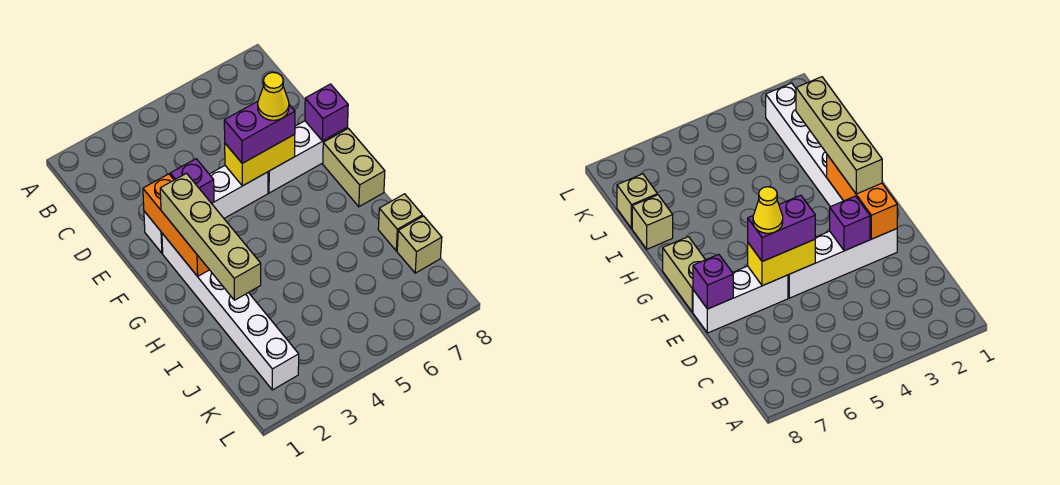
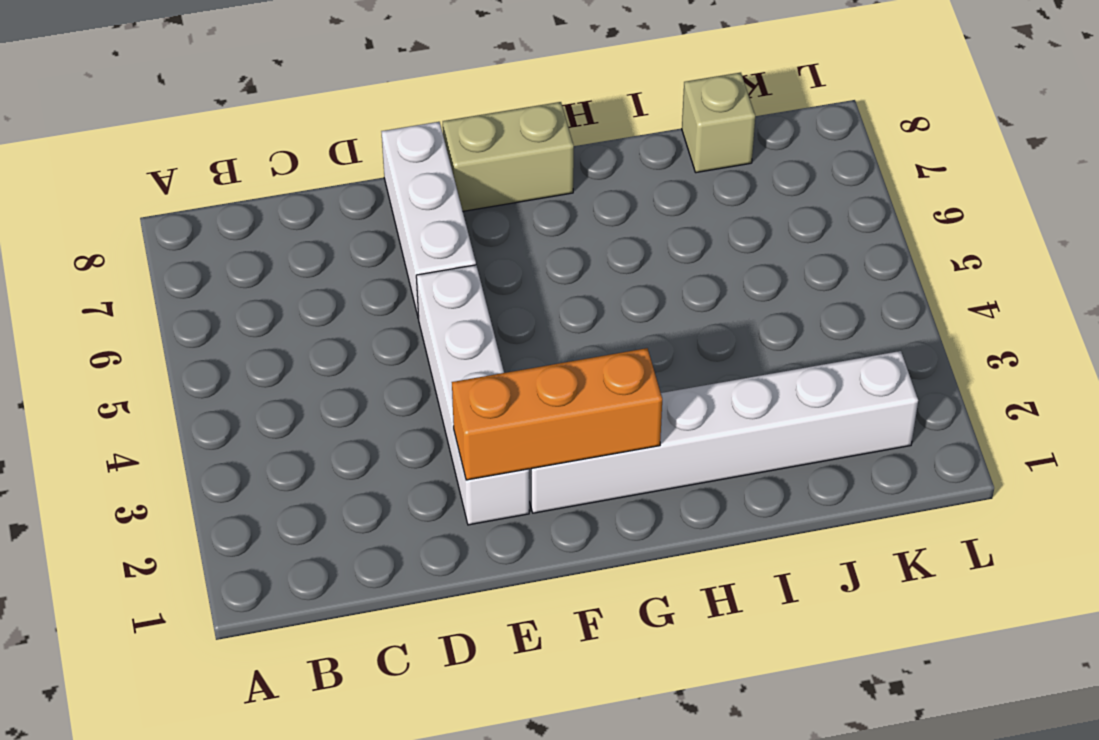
none -> tan brick I8 level 1
none -> purple brick E3 level 2
none -> yellow brick E5:E6 level 2

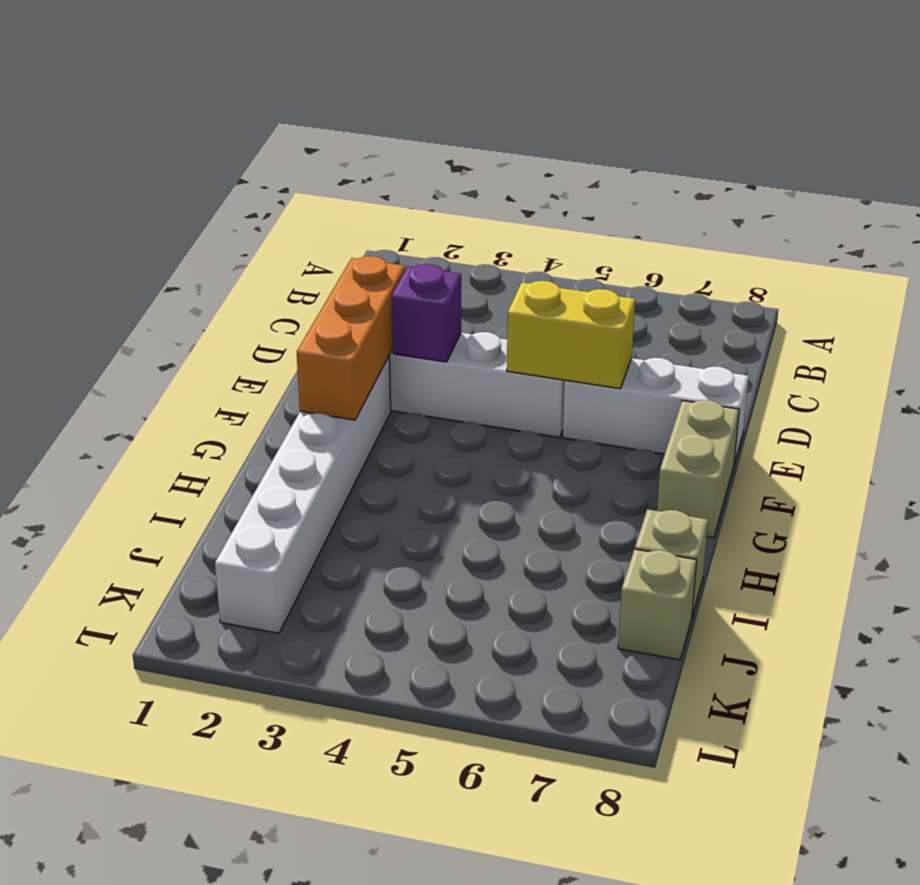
none -> purple brick E8 level 2
none -> purple brick E5:E6 level 3
none -> tan brick F2:I2 level 3

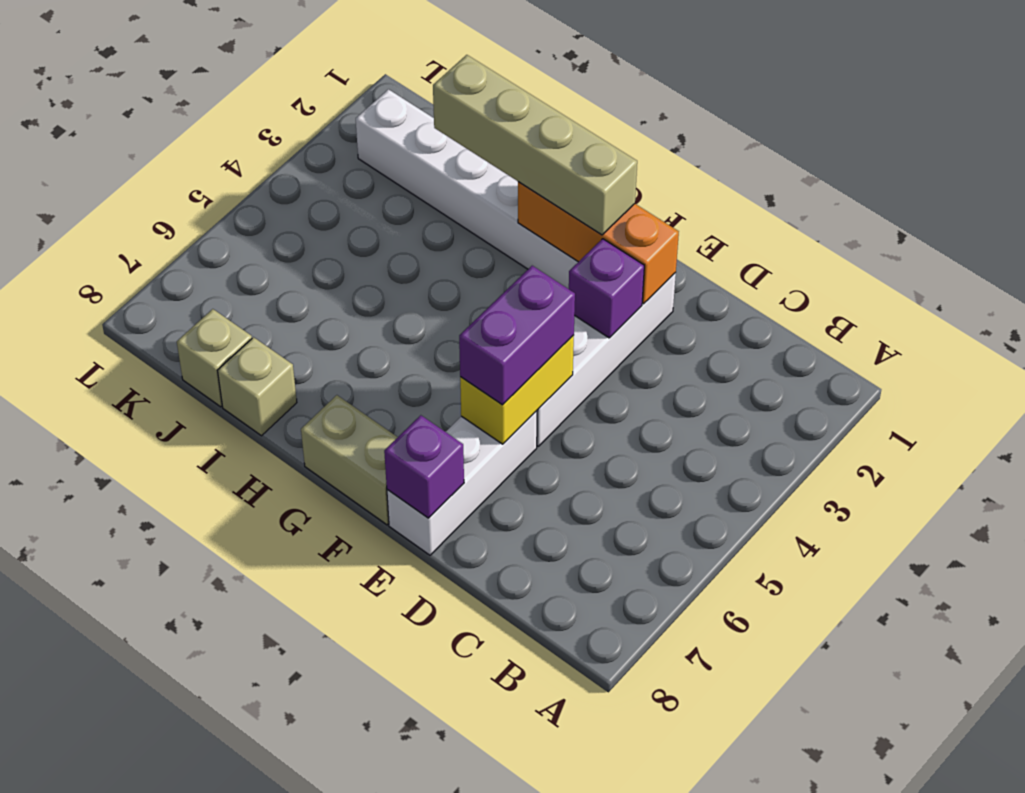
none -> yellow cone E6 level 4

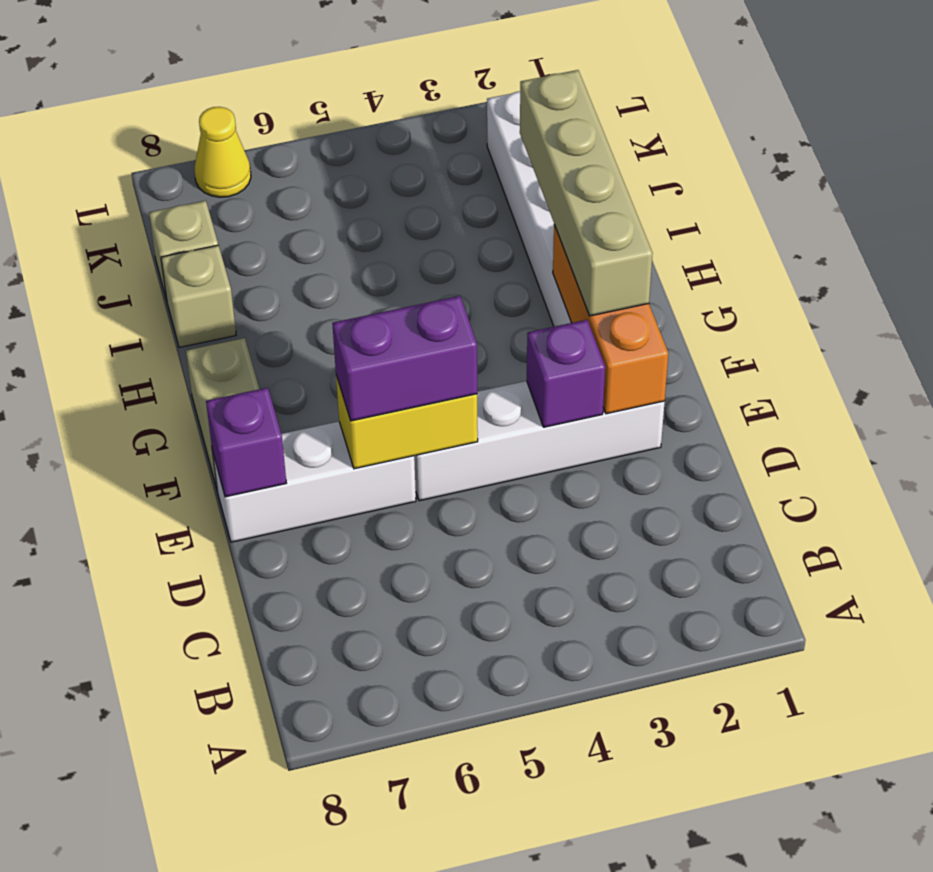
yellow cone L7 level 1 -> yellow cone E6 level 4

